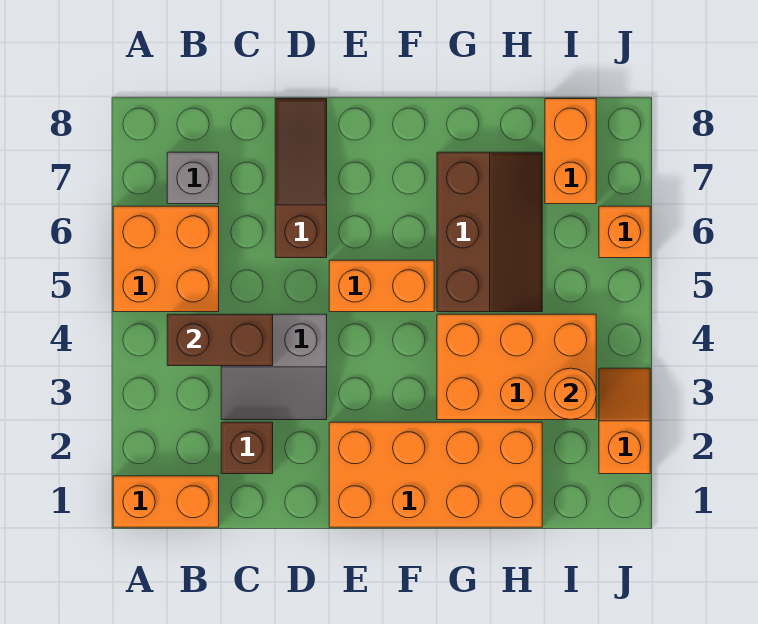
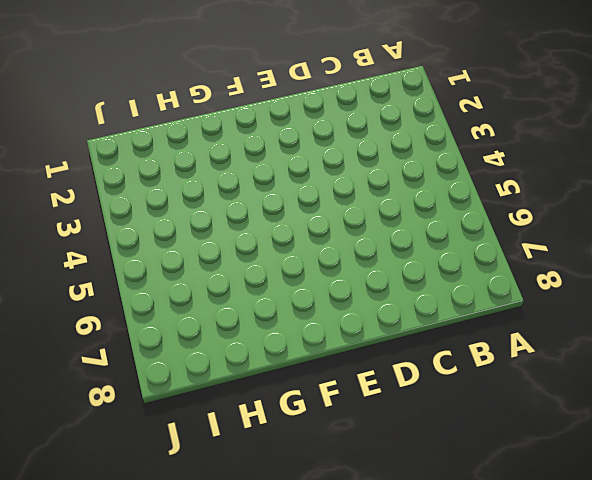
none -> orange brick A1:B1 level 1
none -> orange brick A5:B6 level 1
none -> grey brick B7 level 1

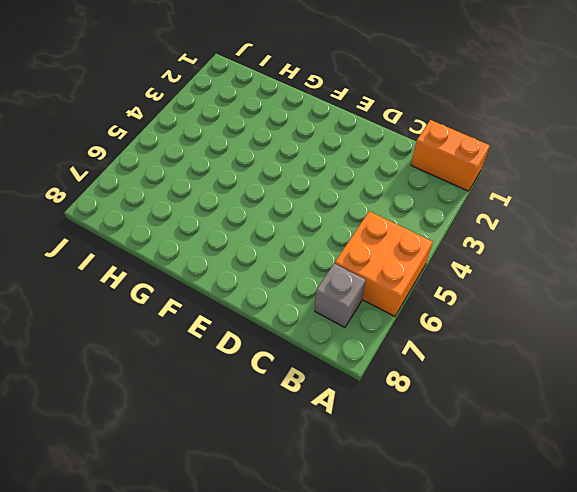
none -> brown brick C2 level 1
none -> grey slope C3:D4 level 1 top 4
none -> brown slope D6:D8 level 1 top 6

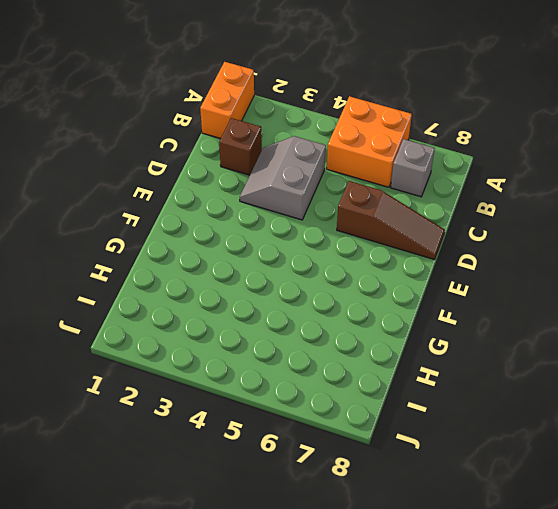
none -> orange brick E1:H2 level 1
none -> orange brick E5:F5 level 1
none -> orange brick G3:I4 level 1

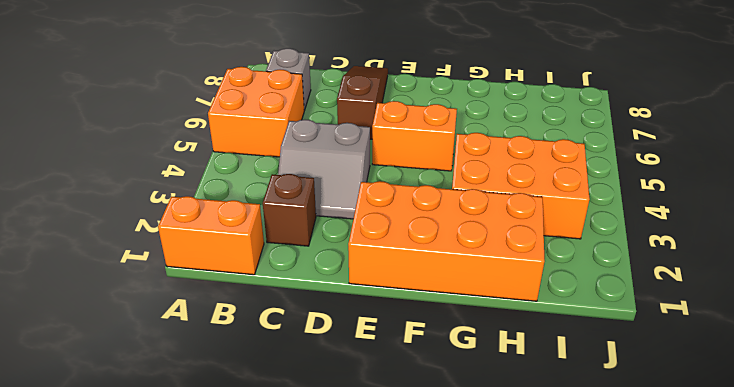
none -> brown slope G5:H7 level 1 top G
none -> orange brick I7:I8 level 1
none -> orange slope J2:J3 level 1 top 2

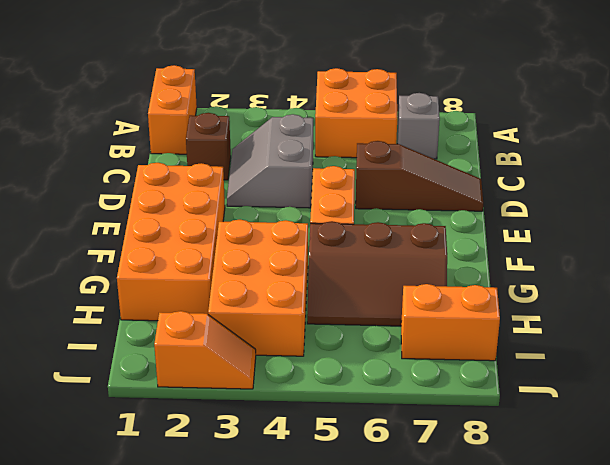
none -> orange brick J6 level 1
none -> brown brick B4:C4 level 2
none -> orange round brick I3 level 2

